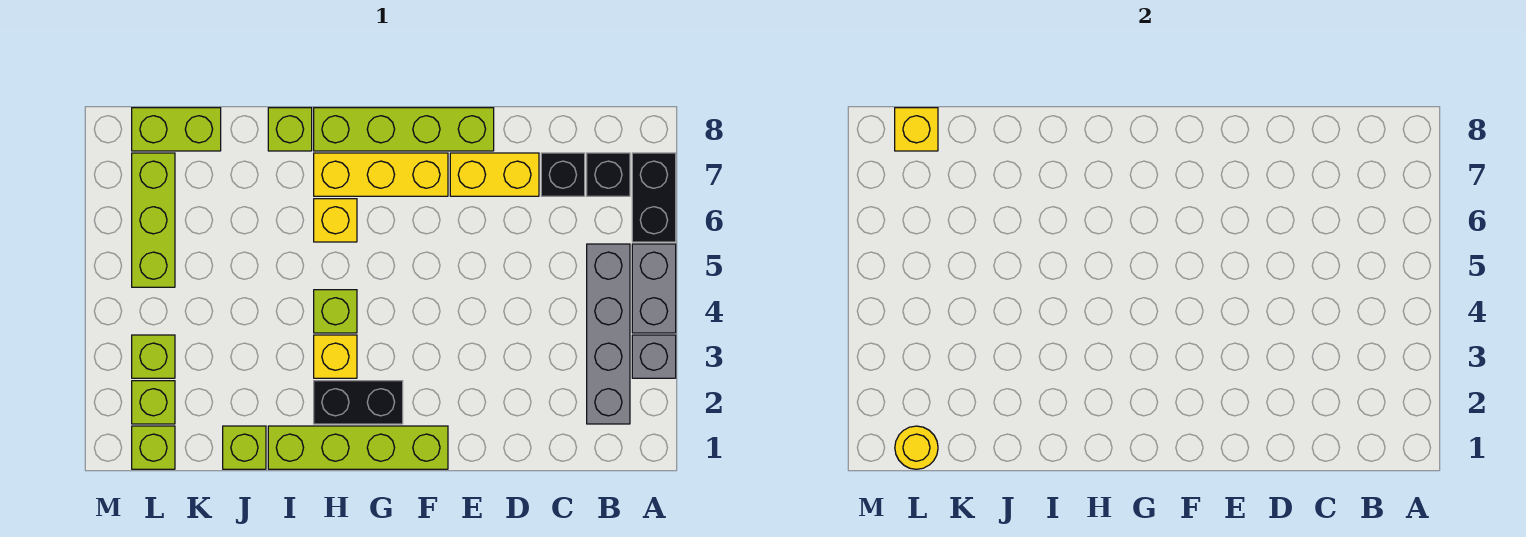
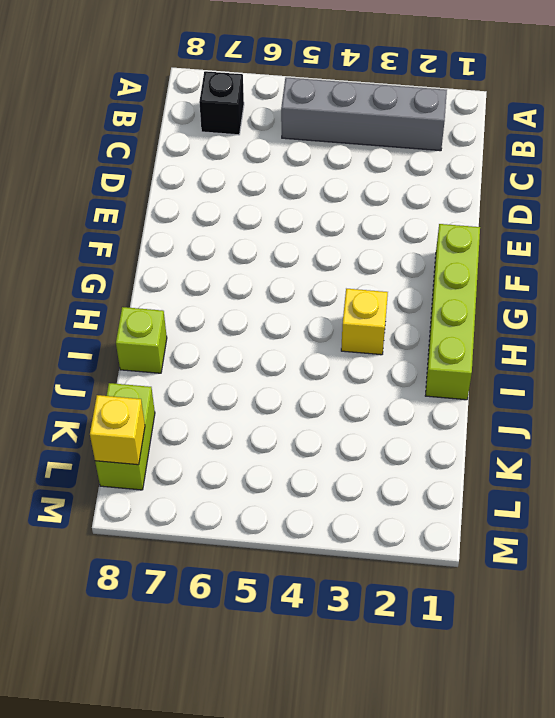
none -> grey brick A3 level 1
none -> grey brick A4:A5 level 1
none -> black brick A6:A7 level 1

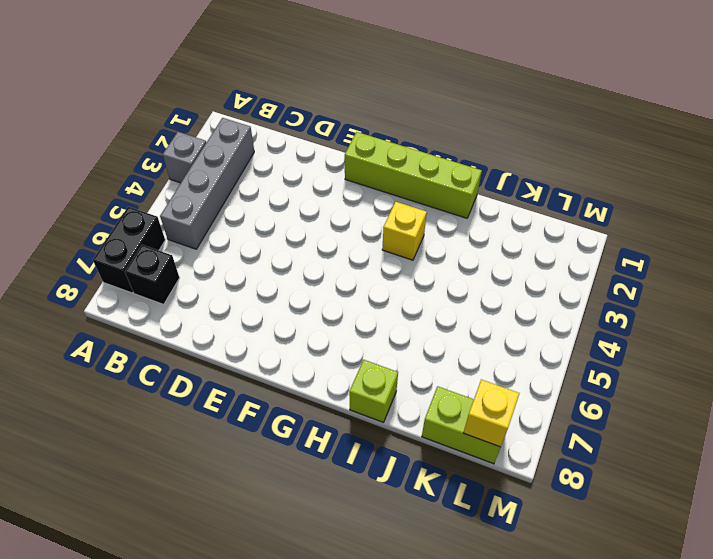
none -> grey brick A4:A5 level 1
none -> black brick C7 level 1
none -> yellow brick D7:E7 level 1

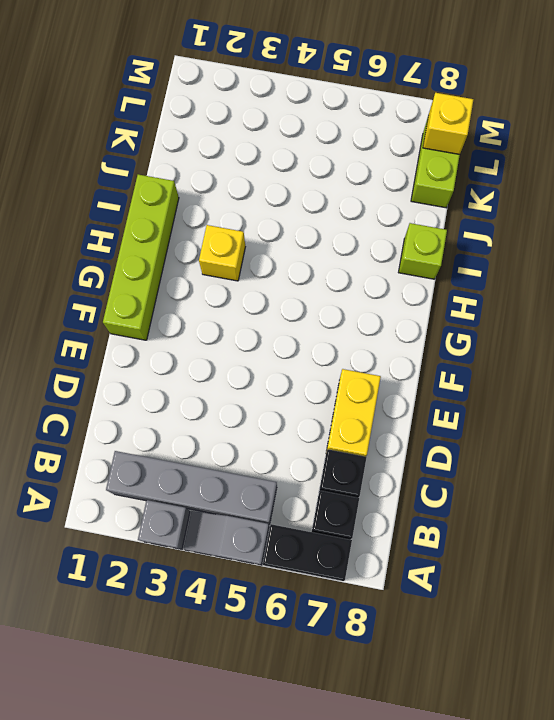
grey slope A4:A5 level 1 top 5 -> grey brick A4:A5 level 1
none -> lime brick E8:H8 level 1
none -> yellow brick F7:H7 level 1
none -> black brick G2:H2 level 1

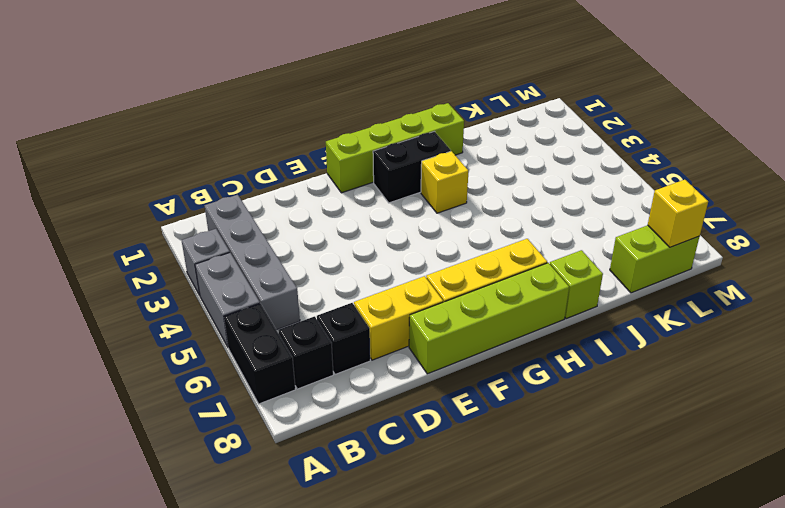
none -> lime brick H4 level 1
none -> yellow brick H6 level 1
none -> lime brick J1 level 1

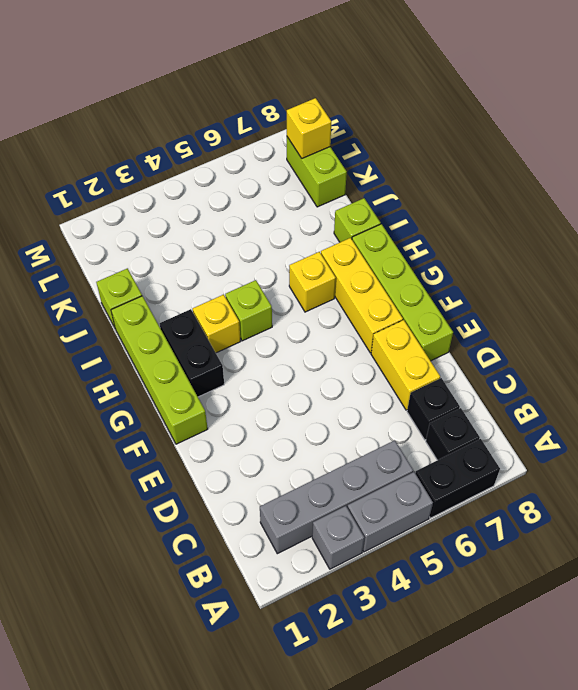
none -> lime brick L1 level 1
none -> lime brick L2 level 1
none -> lime brick L3 level 1

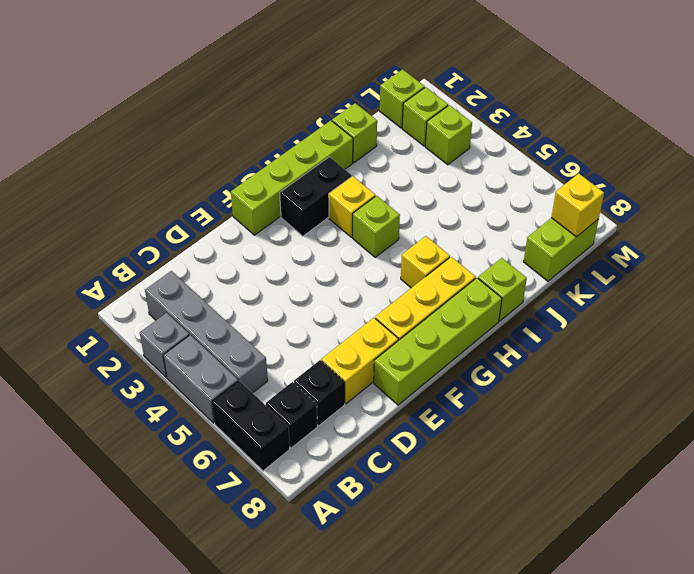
none -> lime brick L5:L7 level 1
none -> yellow round brick L1 level 2

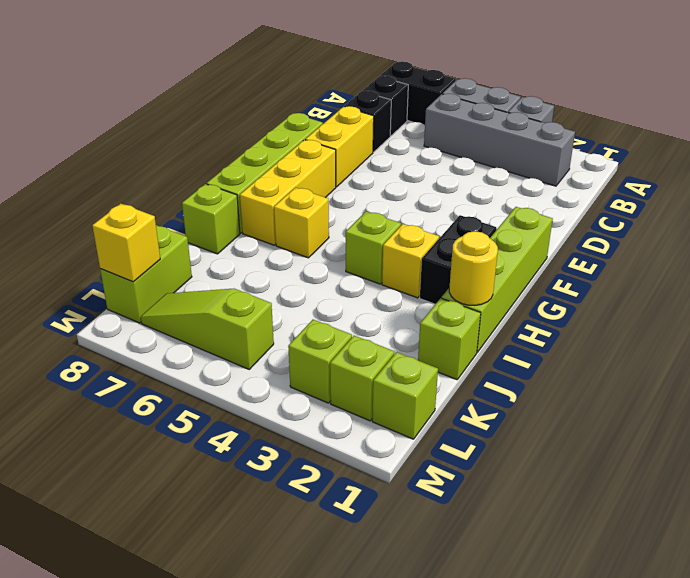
yellow round brick I1 level 2 -> yellow round brick L1 level 2
lime slope L5:L7 level 1 top 5 -> lime brick L5:L7 level 1

